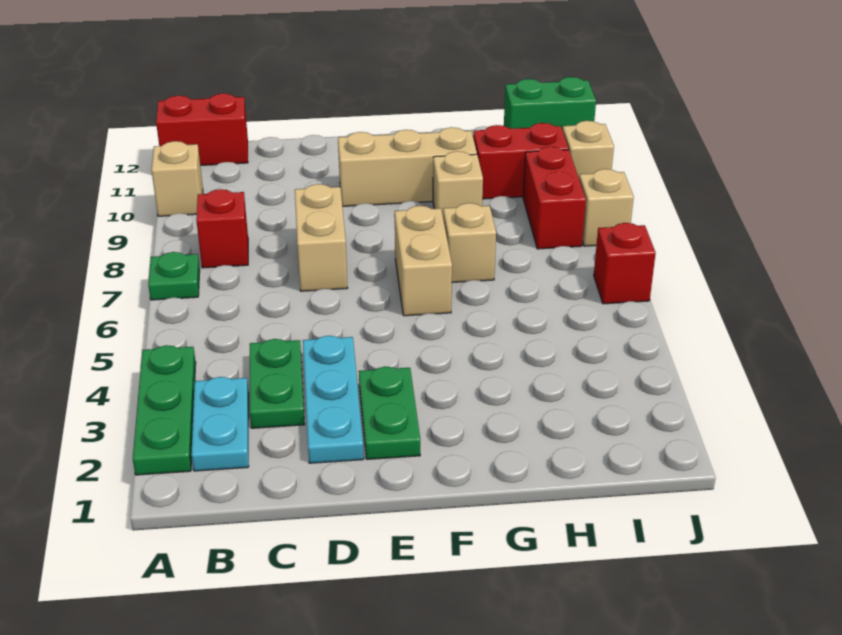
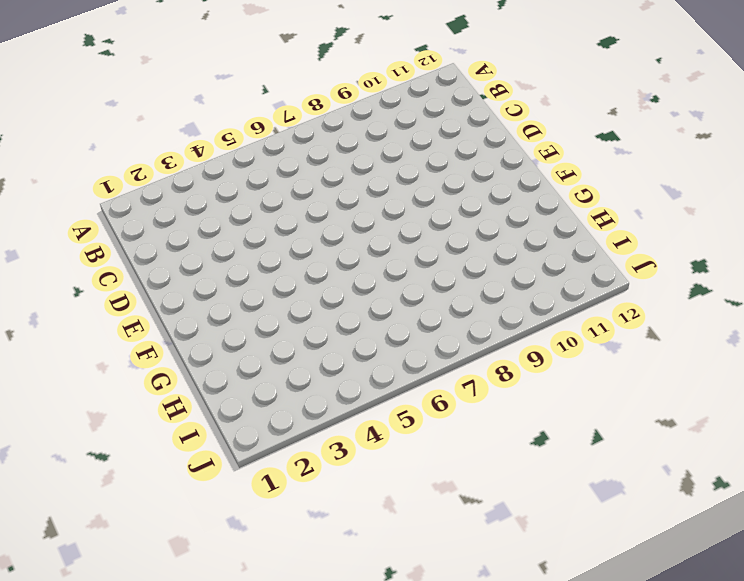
none -> green plate A2:A4 level 1
none -> green plate A7 level 1
none -> tan brick A10 level 1

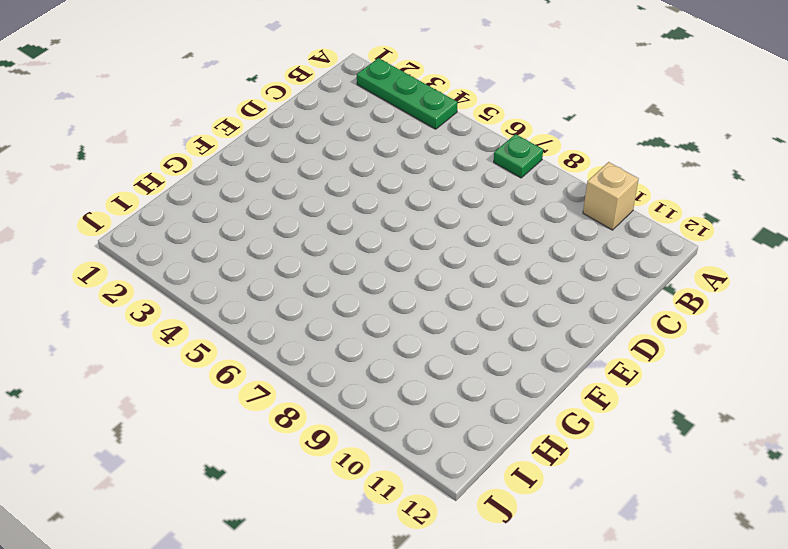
none -> red brick A12:B12 level 1
none -> cyan plate B2:B3 level 1
none -> red brick B8 level 1

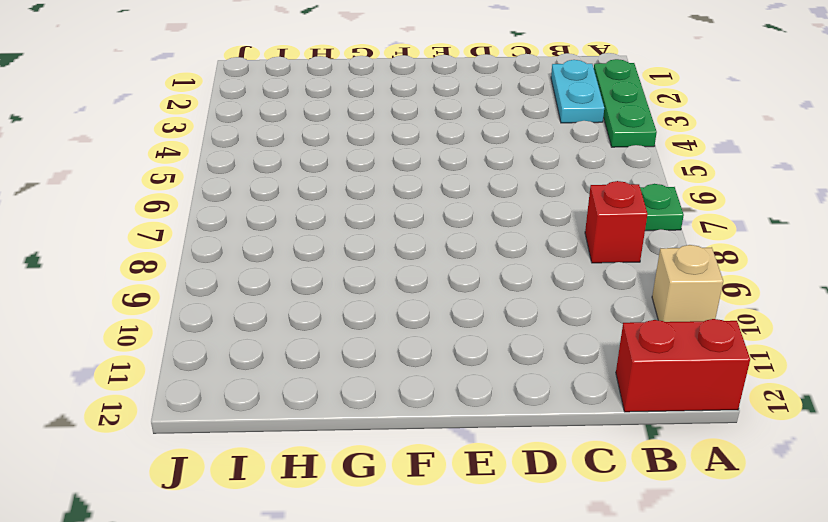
none -> green plate C3:C4 level 1
none -> cyan plate D2:D4 level 1
none -> tan brick D7:D8 level 1

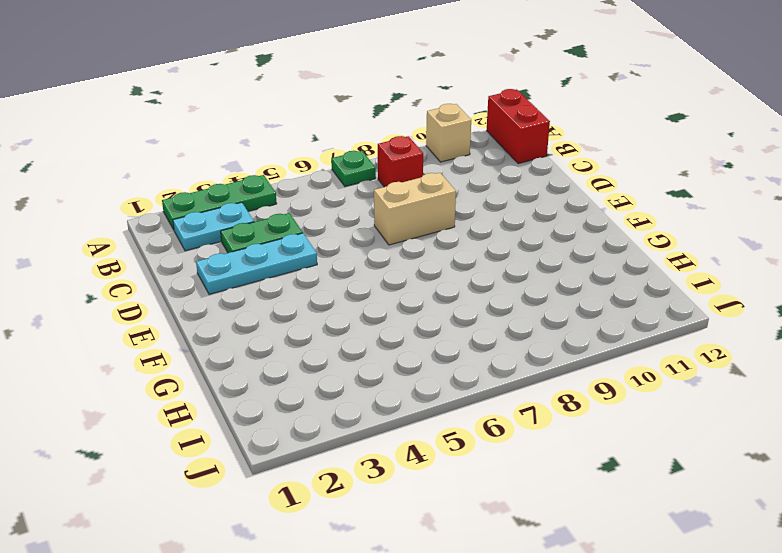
none -> green plate E2:E3 level 1
none -> tan brick E10:G10 level 1
none -> tan brick F6:F7 level 1

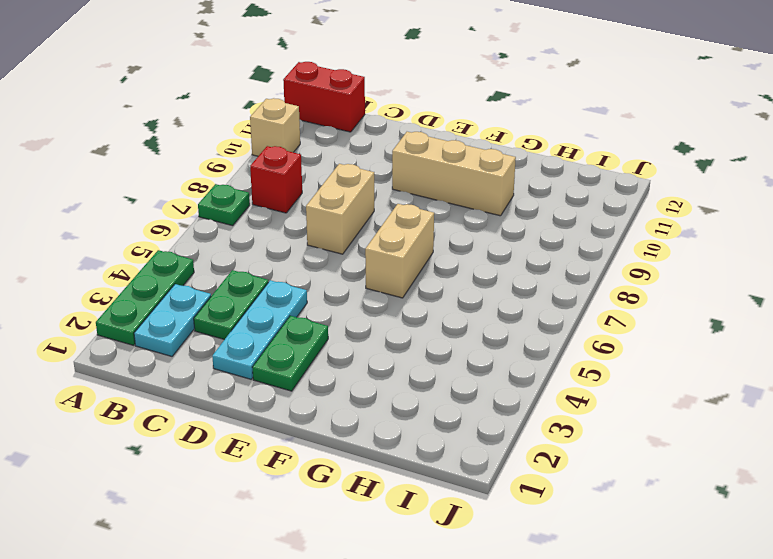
none -> tan brick G7 level 1
none -> tan brick G9 level 1
none -> red brick H10:I10 level 1

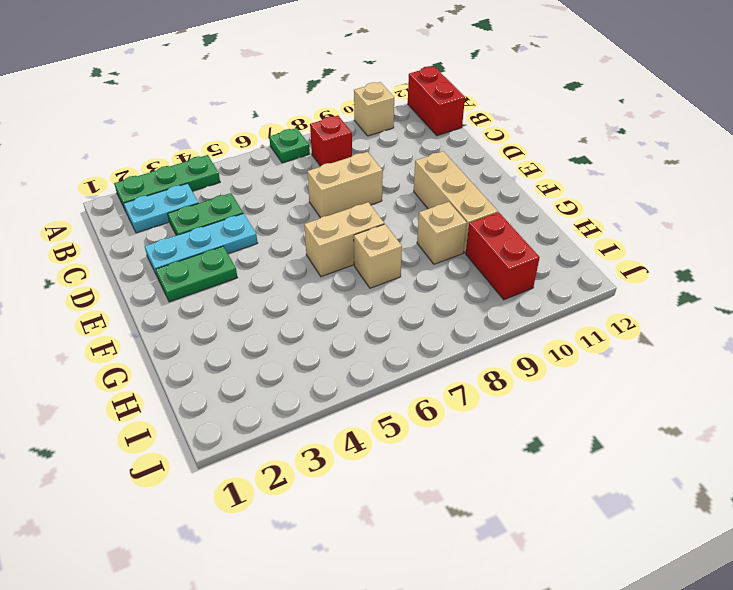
none -> red brick I8:I9 level 1
none -> green brick I12:J12 level 1
none -> red brick J6 level 1

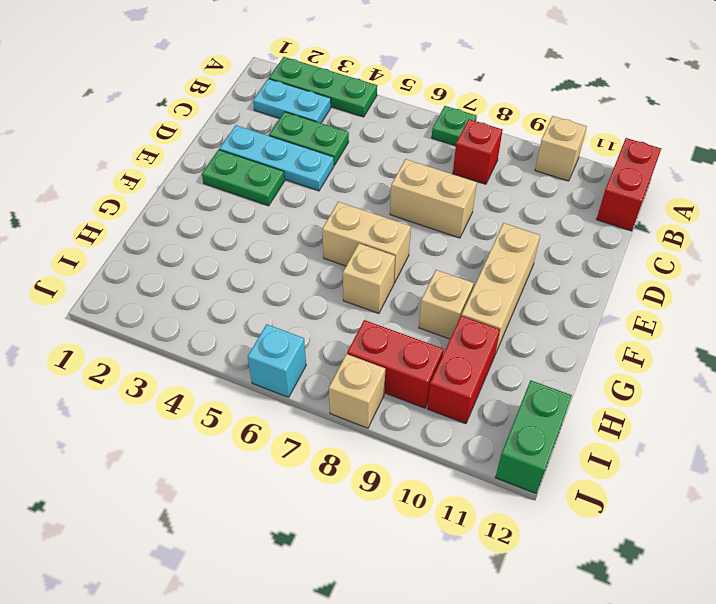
cyan brick J6 level 1 -> red brick J6 level 1
none -> tan brick J10 level 1

